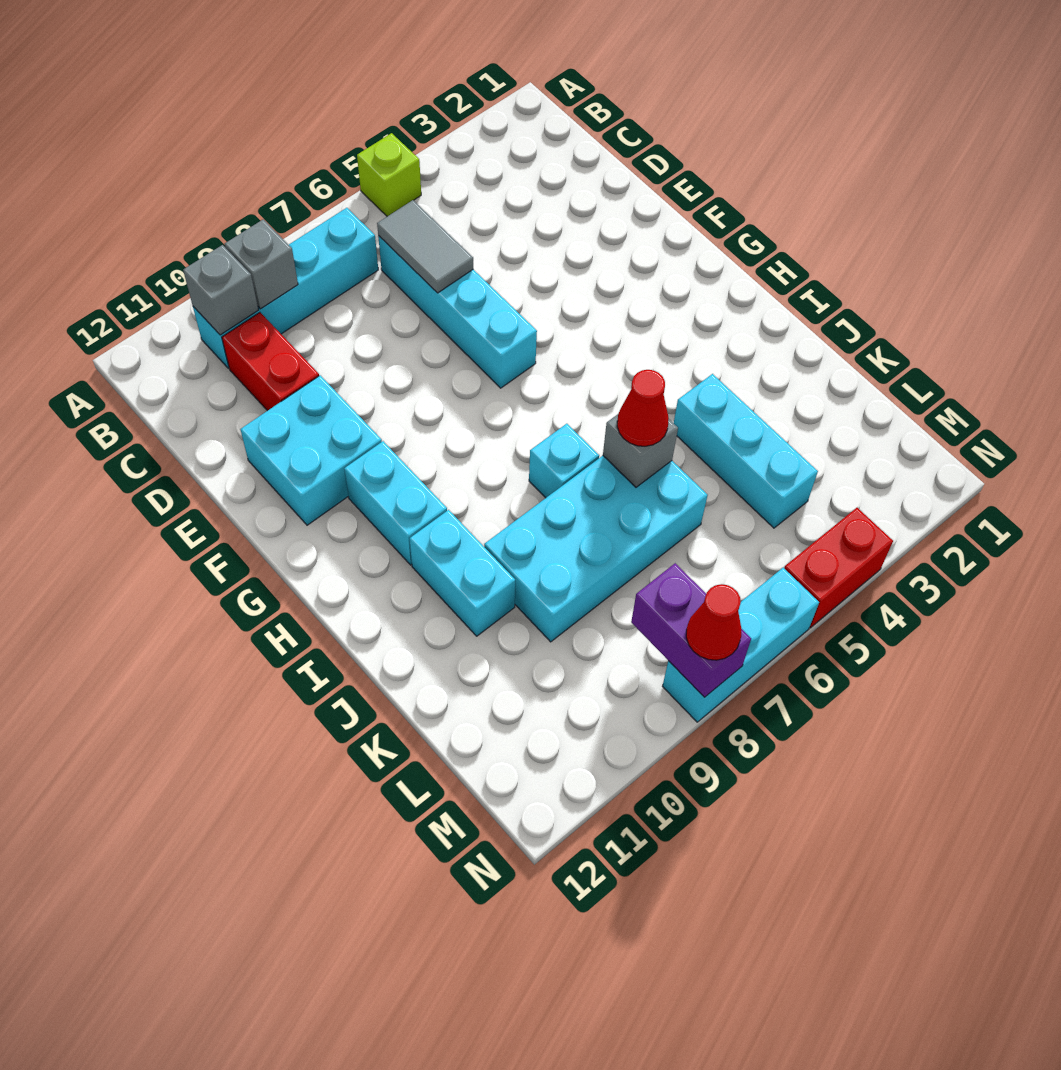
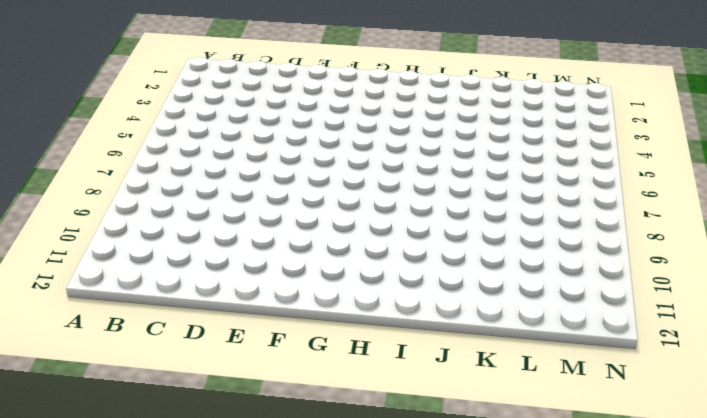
none -> lime brick A5 level 1
none -> cyan brick B7:B10 level 1
none -> cyan brick C6:F6 level 1

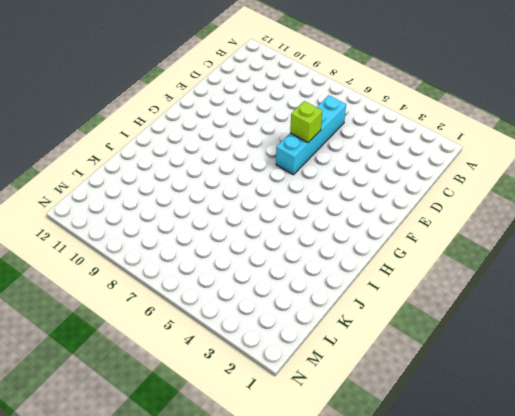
lime brick E6 level 2 -> lime brick A5 level 1
none -> cyan brick B7:B10 level 1
none -> red brick C10:D10 level 1
none -> cyan brick E10:F11 level 1

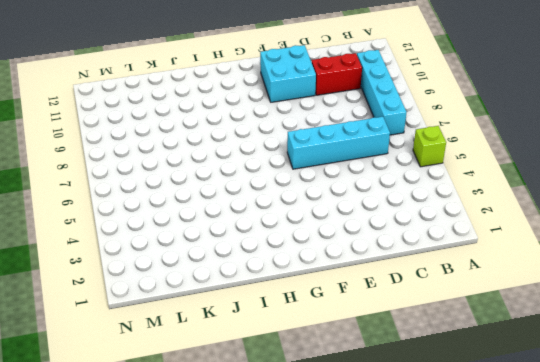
none -> cyan brick G10:H10 level 1
none -> cyan brick I7 level 1
none -> cyan brick I10:J10 level 1

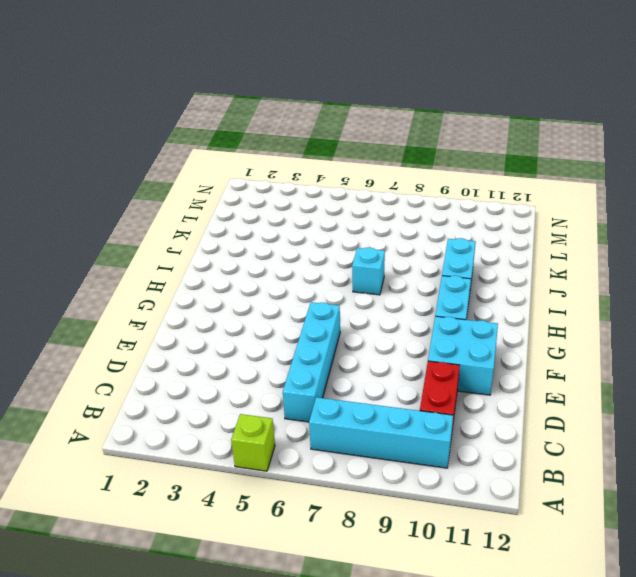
none -> cyan brick J4:L4 level 1
none -> cyan brick J6:K9 level 1
none -> red brick N4:N5 level 1

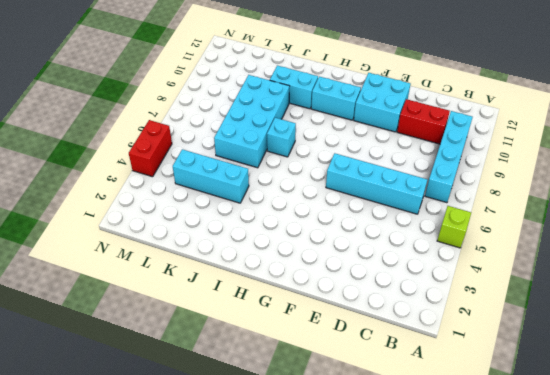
none -> cyan brick N6:N8 level 1
none -> grey brick B9 level 2
none -> grey brick B10 level 2

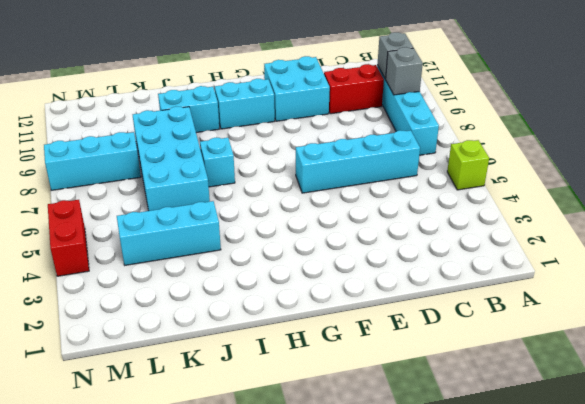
cyan brick L8:N8 level 1 -> cyan brick N6:N8 level 1
none -> grey tile C6:D6 level 2
none -> grey brick J6 level 2
none -> purple brick M8:N8 level 2

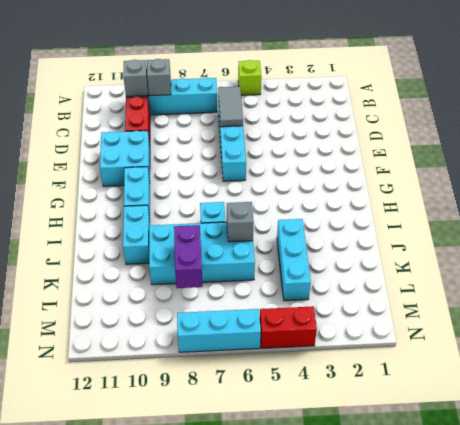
purple brick K8:L8 level 2 -> purple brick M8:N8 level 2
none -> red cone J6 level 3
none -> red cone N8 level 3

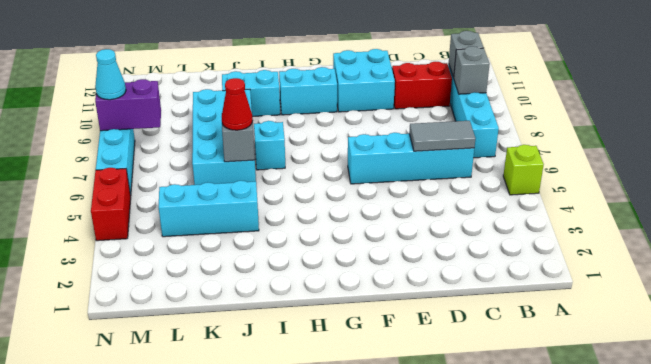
cyan cone N8 level 3 -> red cone N8 level 3

